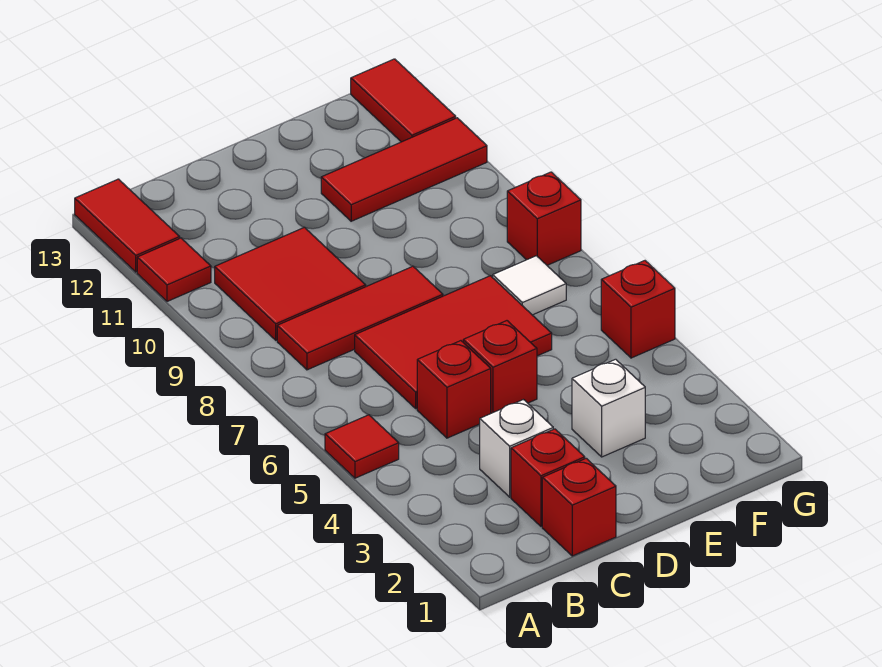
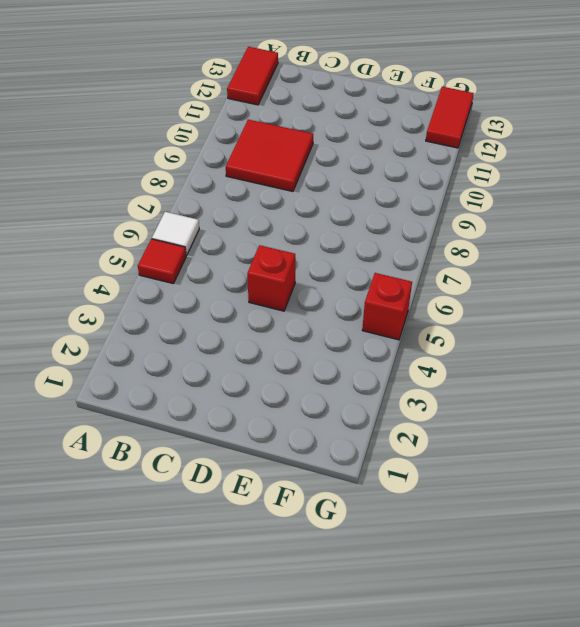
white tile A6 level 1 -> white tile F7 level 1
none -> red tile A11 level 1
none -> red tile B8:D8 level 1
none -> red brick C1 level 1

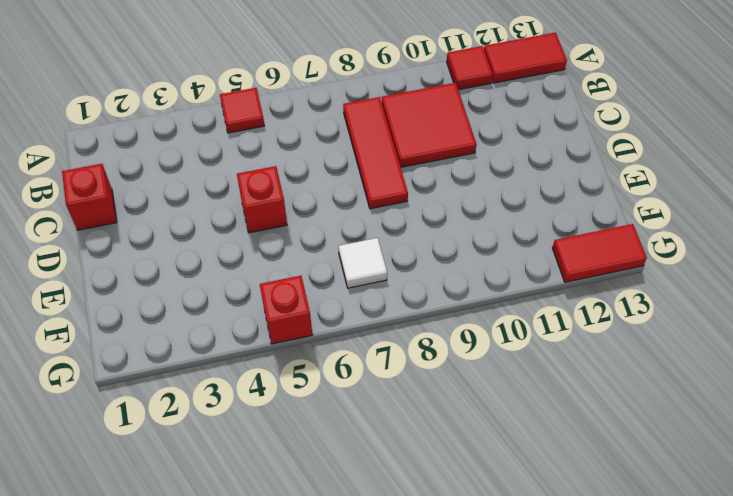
none -> red brick C2 level 1
none -> white brick C3 level 1
none -> red brick C5 level 1

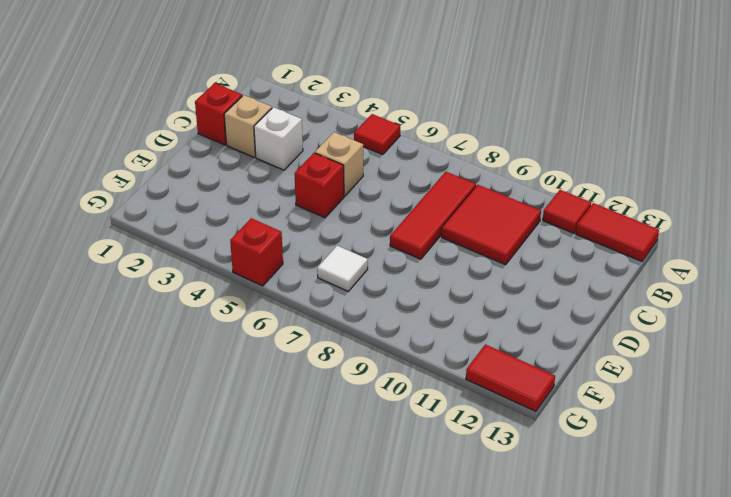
tan brick C2 level 1 -> red brick C2 level 1
tan brick C5 level 1 -> red brick C5 level 1
none -> red tile C6:E7 level 1
none -> white brick E3 level 1
none -> red tile E11:G11 level 1

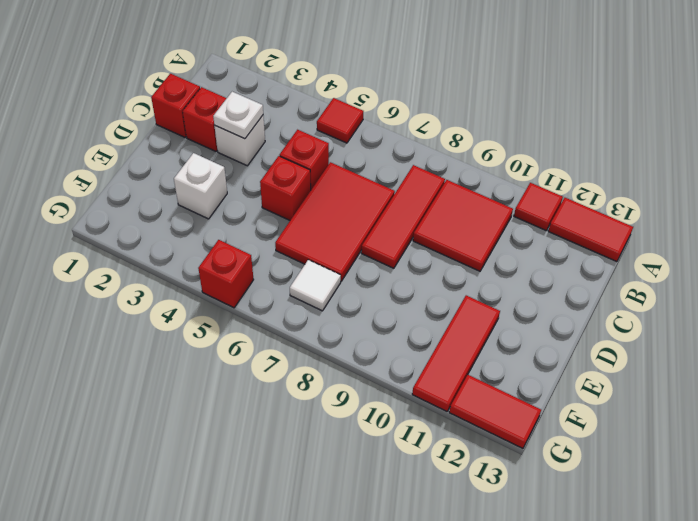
white plate C3 level 2 -> none
none -> red brick G8 level 1

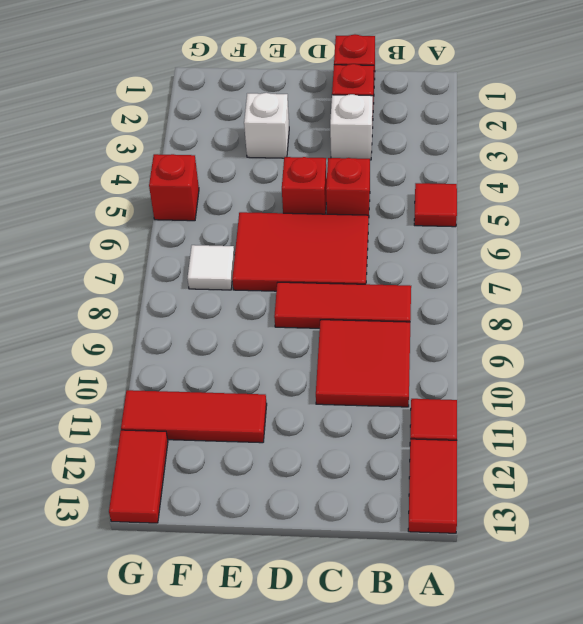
none -> red brick G8 level 1

